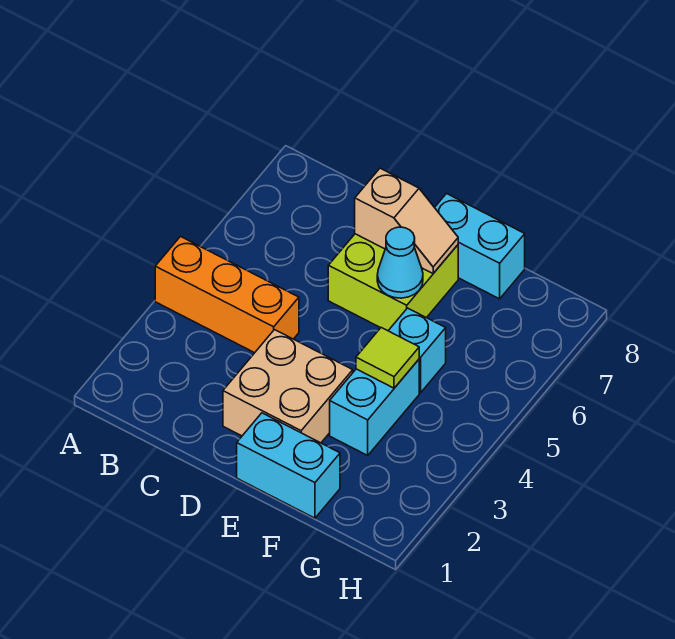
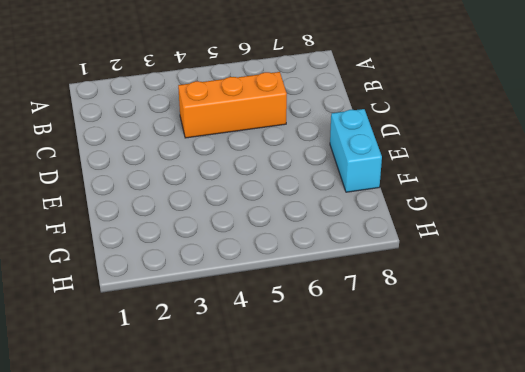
orange brick C4:C6 level 1 -> orange brick A4:C4 level 1
none -> tan brick D2:E3 level 1
none -> lime brick D6:E7 level 1

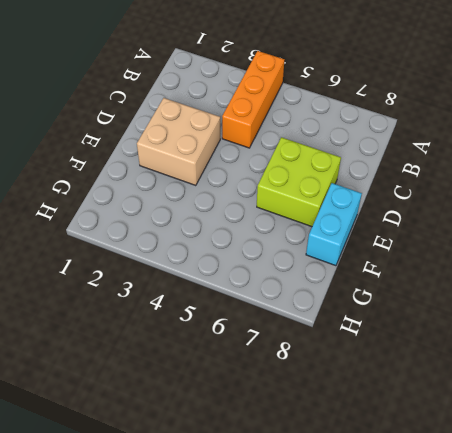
none -> cyan brick E1:F1 level 1
none -> cyan brick F3:F4 level 1

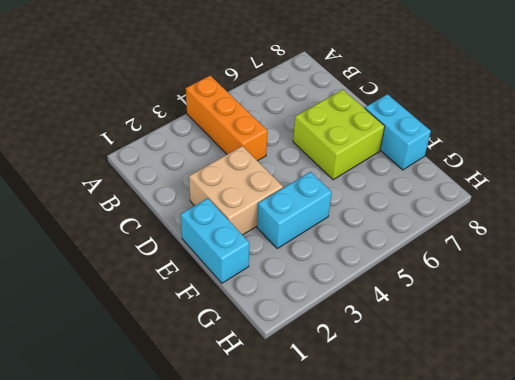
none -> cyan brick F5 level 1
none -> tan slope D7:E7 level 2 top D

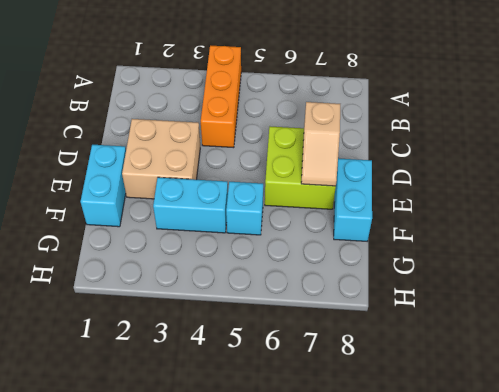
none -> cyan cone E6 level 2
none -> lime tile F4 level 2

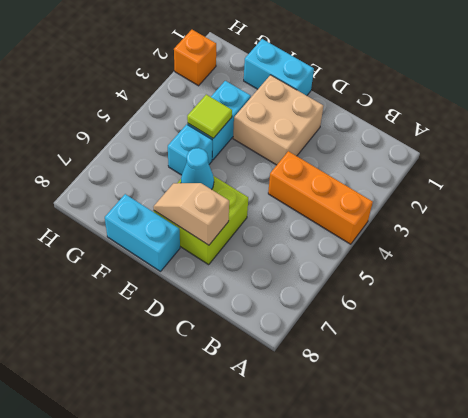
orange brick H2 level 1 -> none

